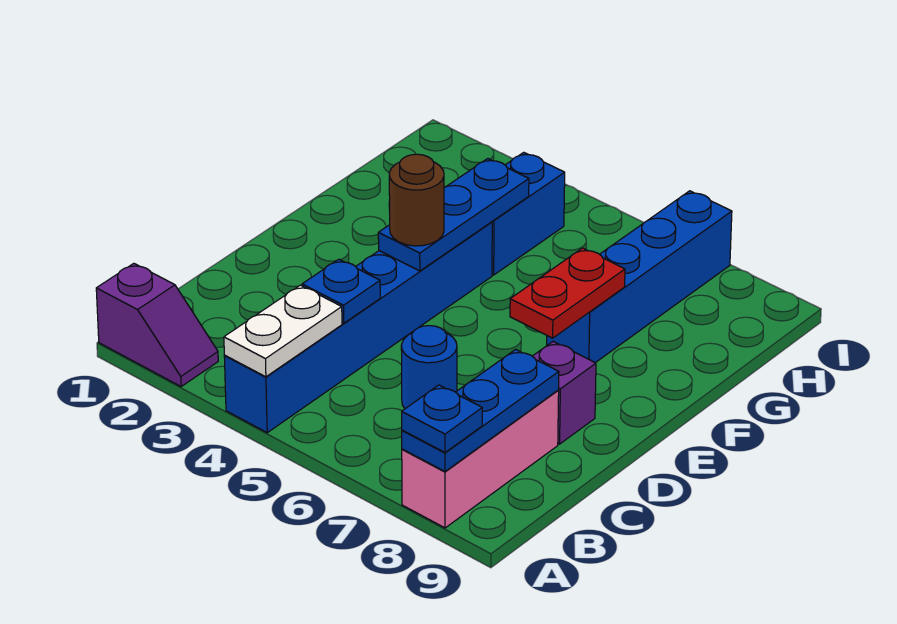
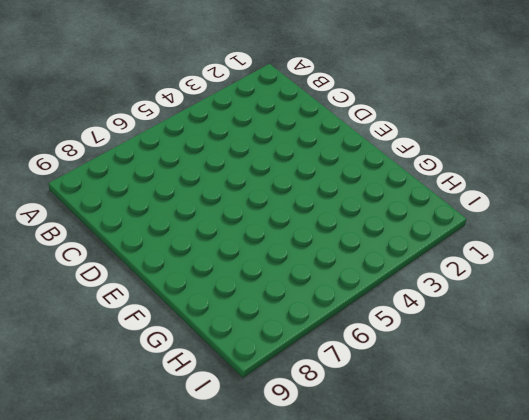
none -> purple slope A1:A2 level 1 top 1
none -> blue brick A4:F4 level 1
none -> pink brick A8:C8 level 1

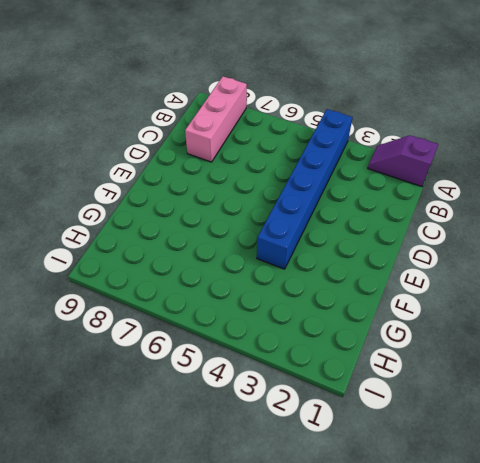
none -> blue round brick C6 level 1
none -> purple brick D8 level 1
none -> blue brick F7:I7 level 1

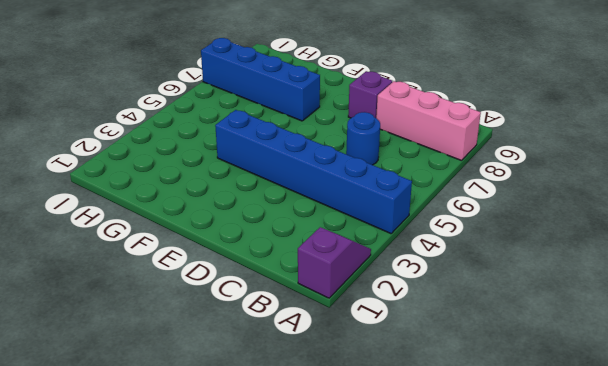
none -> blue brick G4:H4 level 1
none -> white plate A4:B4 level 2
none -> blue plate A8:C8 level 2

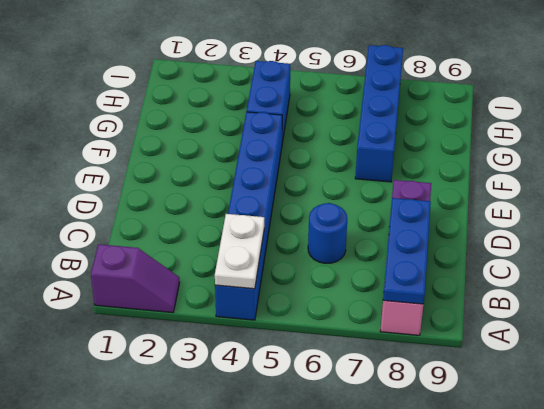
none -> blue plate C4 level 2
none -> blue plate E4:G4 level 2
none -> red plate E7:F7 level 2

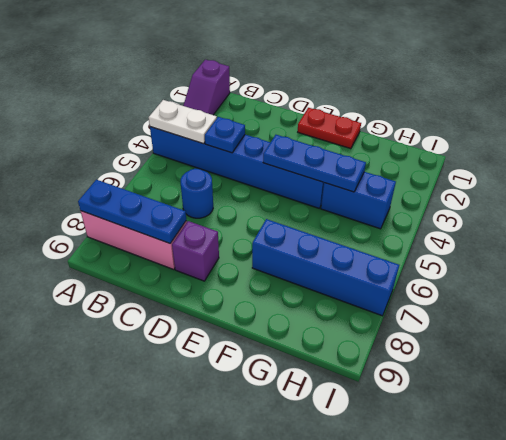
red plate E1:F1 level 1 -> red plate E7:F7 level 2
none -> blue plate A8 level 3
none -> brown round brick E4 level 3

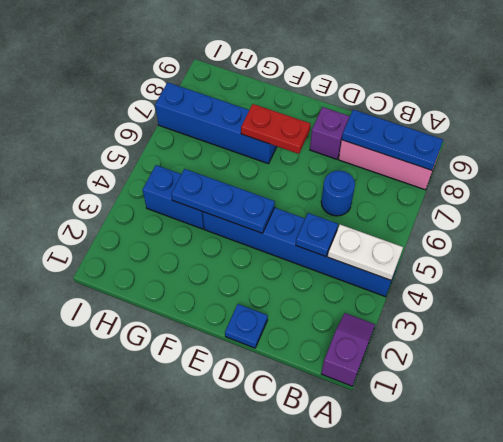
blue plate D1 level 1 -> blue plate A8 level 3
none -> brown round brick E4 level 3

